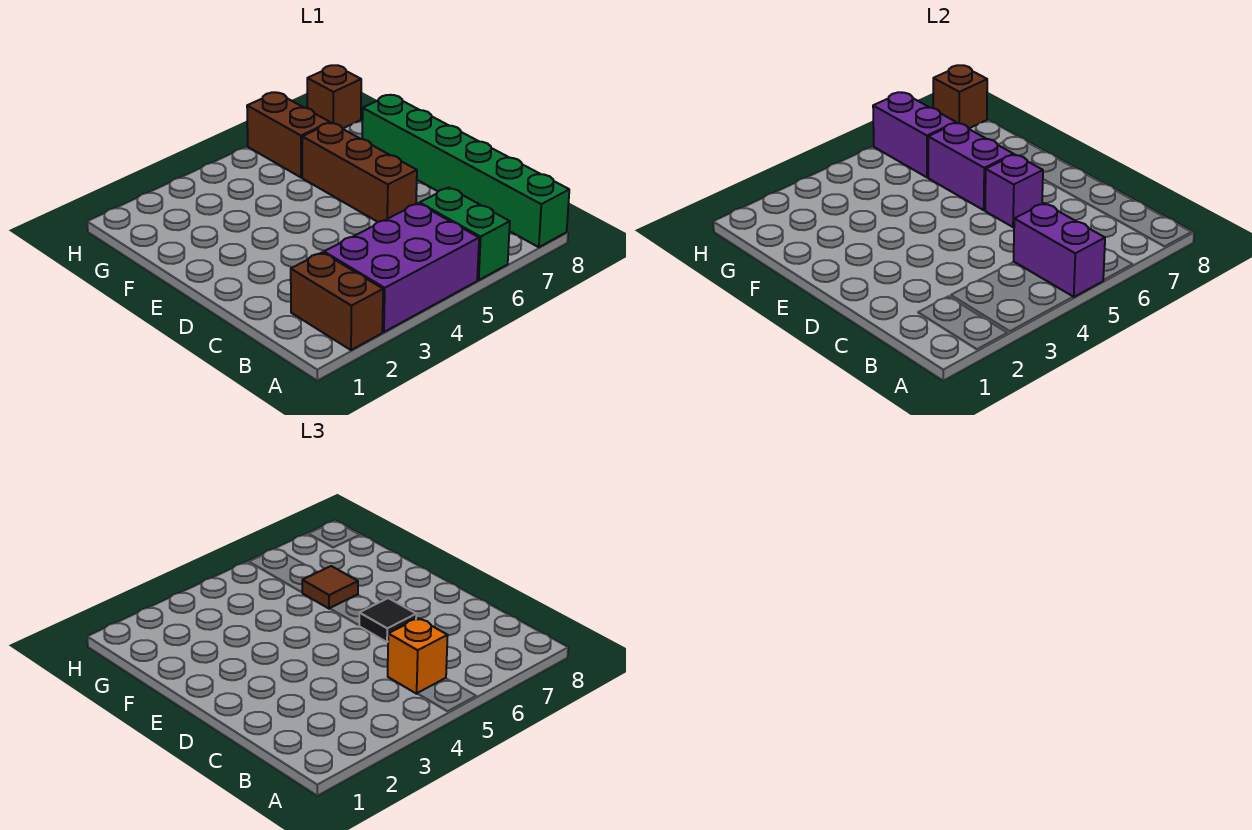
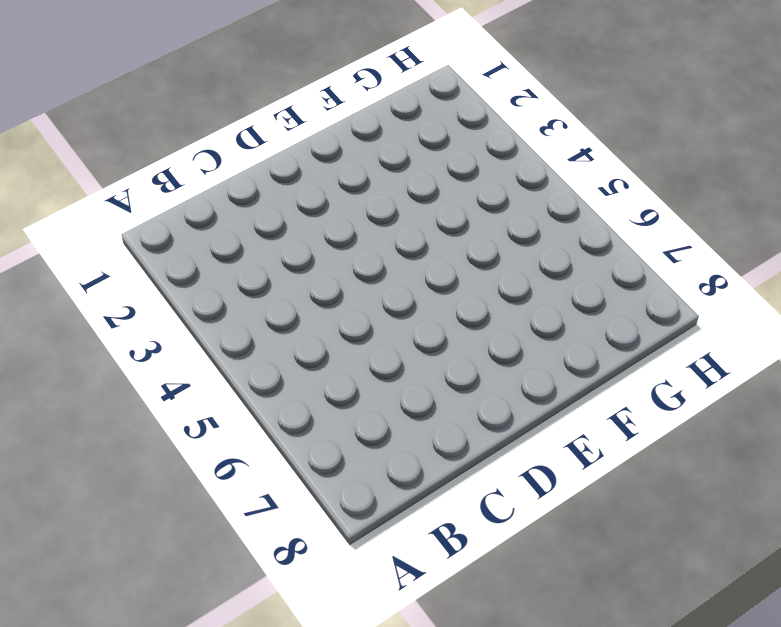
none -> brown brick A2:B2 level 1
none -> purple brick A3:B5 level 1
none -> green brick A6:B6 level 1

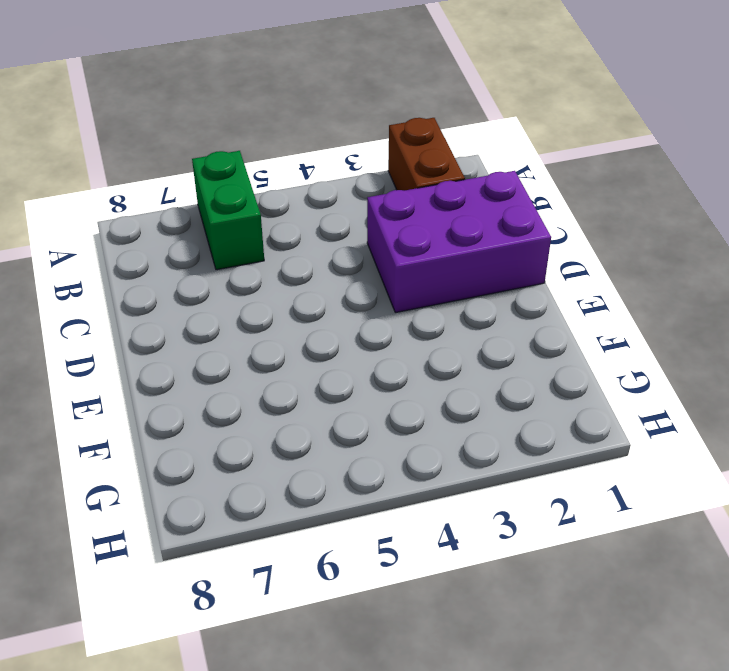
purple brick C1:D3 level 1 -> purple brick A3:B5 level 1
none -> green brick A8:F8 level 1
none -> brown brick D6:F6 level 1
none -> brown brick G6:H6 level 1

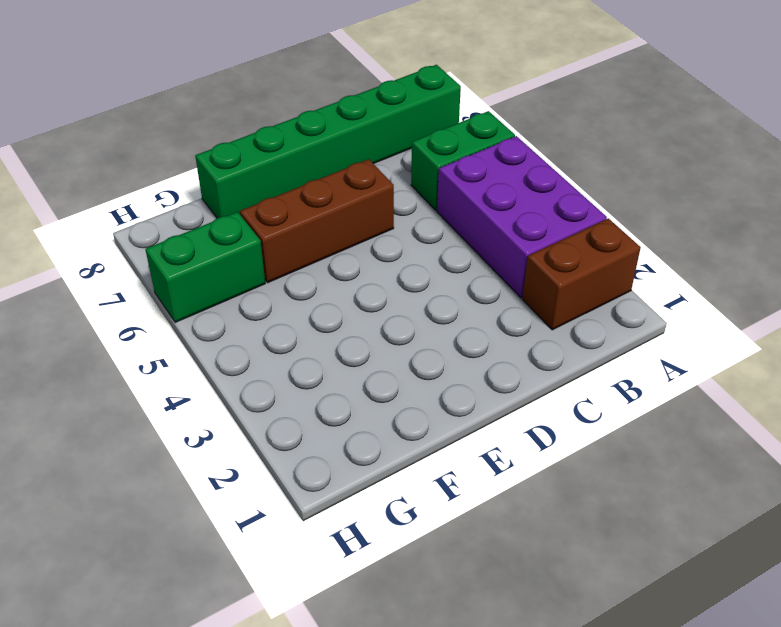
green brick G6:H6 level 1 -> brown brick G6:H6 level 1
none -> brown brick H8 level 1
none -> purple brick A5:B5 level 2
none -> purple brick D6 level 2

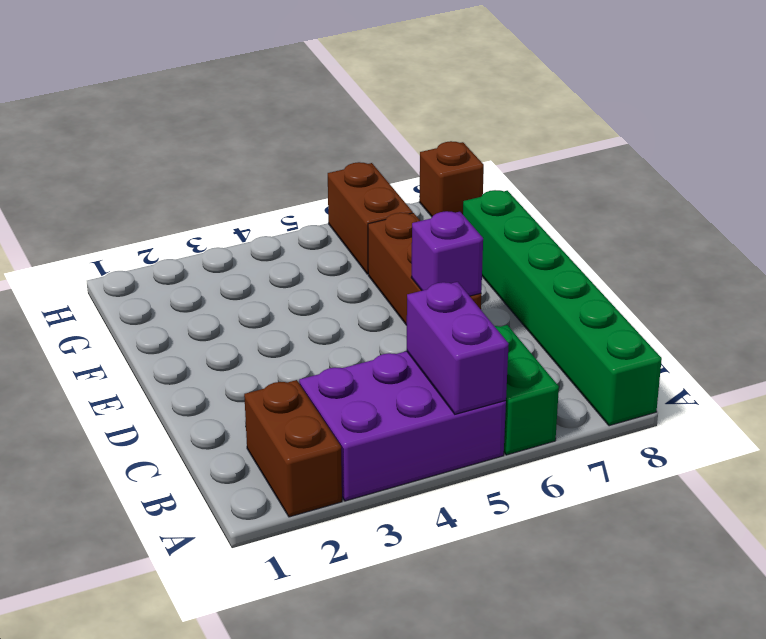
none -> purple brick E6:F6 level 2
none -> purple brick G6:H6 level 2
none -> brown brick H8 level 2

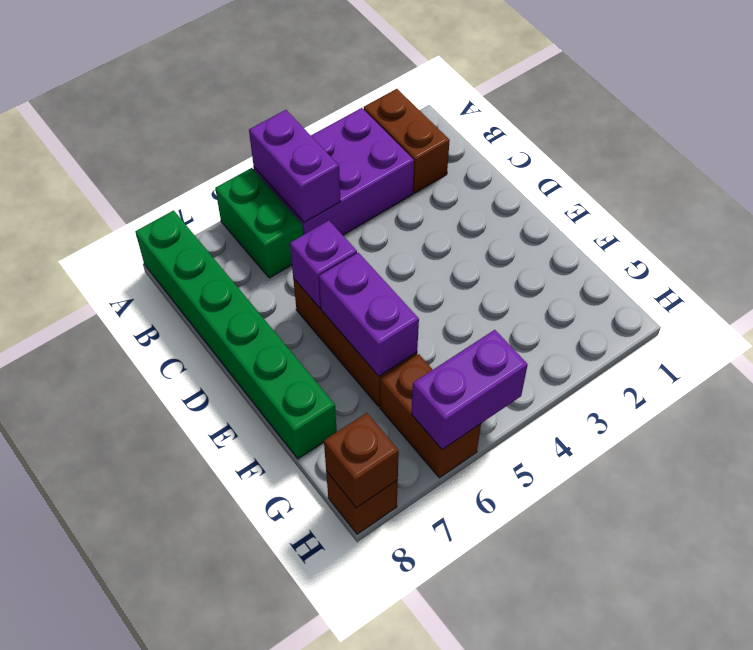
purple brick H5:H6 level 2 -> purple brick G6:H6 level 2
none -> orange brick B5 level 3
none -> black tile D6 level 3
none -> brown tile F6 level 3

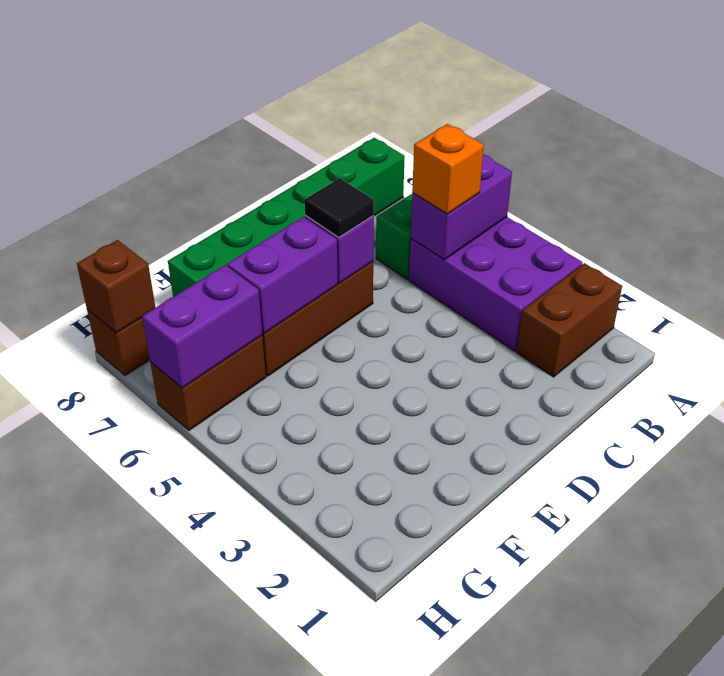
none -> brown tile F6 level 3

